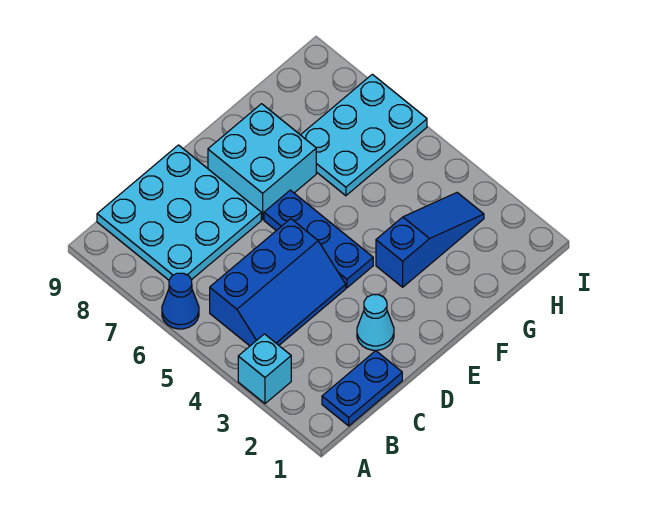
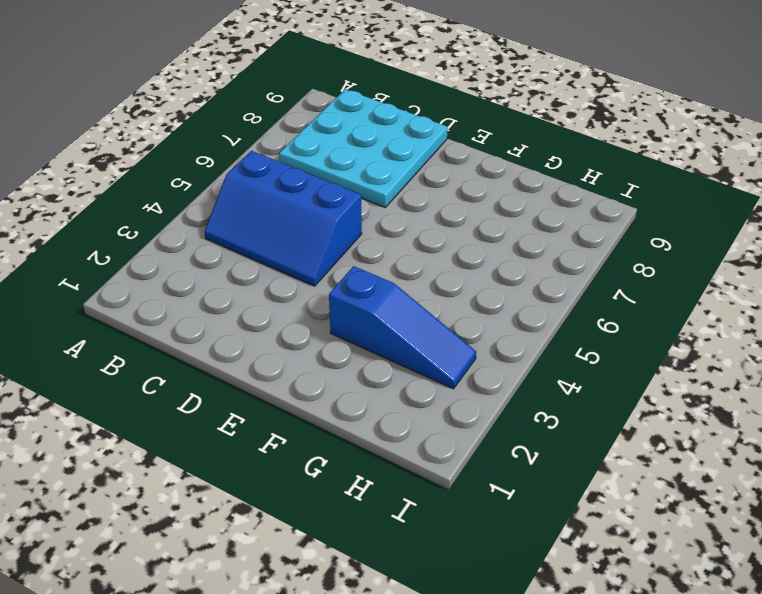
none -> cyan brick A3 level 1
none -> blue cone A6 level 1

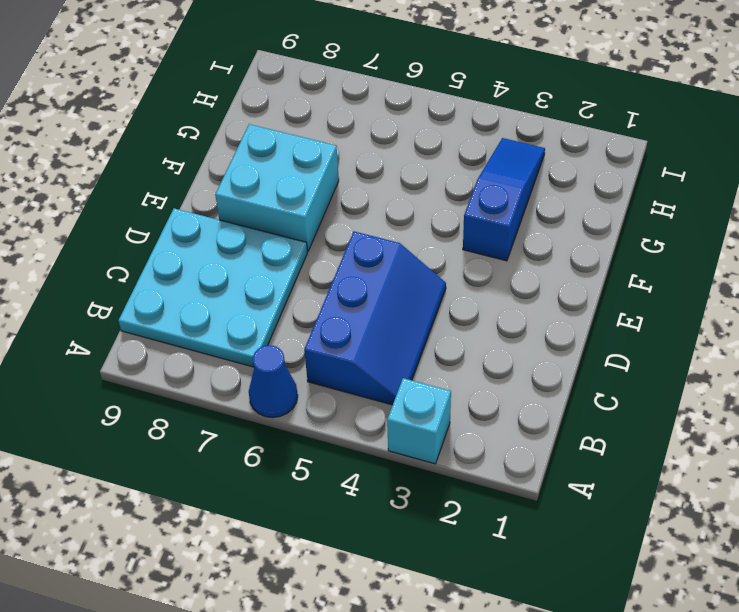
none -> blue plate B1:C1 level 1
none -> cyan cone D2 level 1

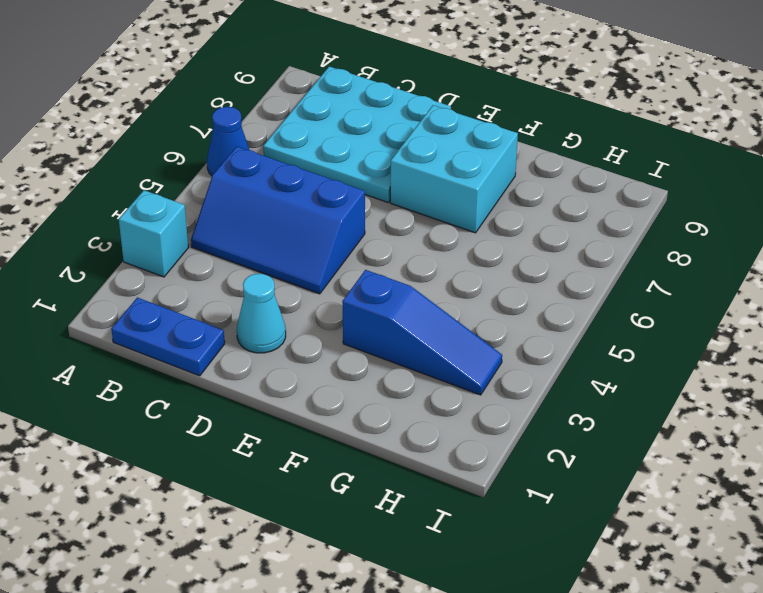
none -> blue plate E4:E6 level 1
none -> cyan plate G6:I7 level 1

